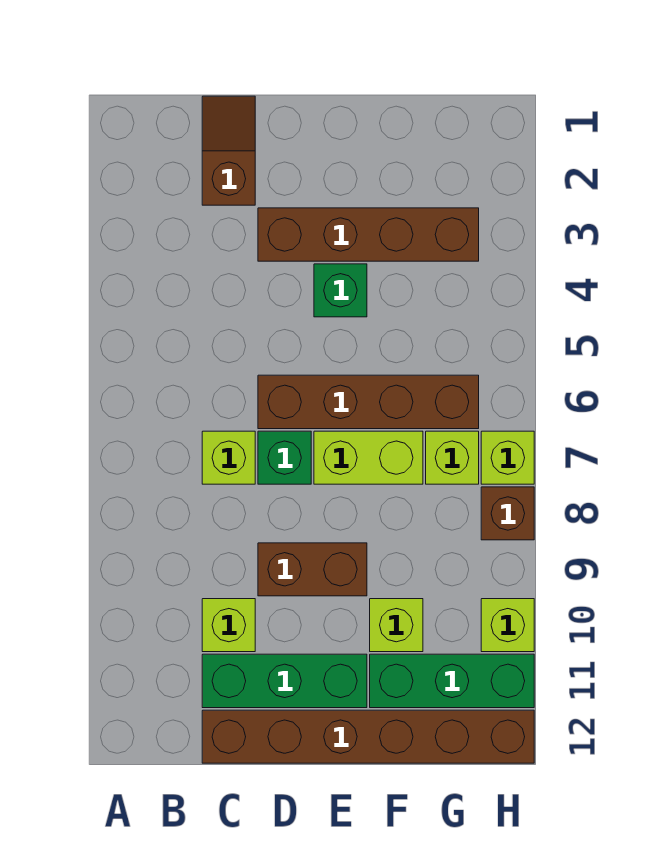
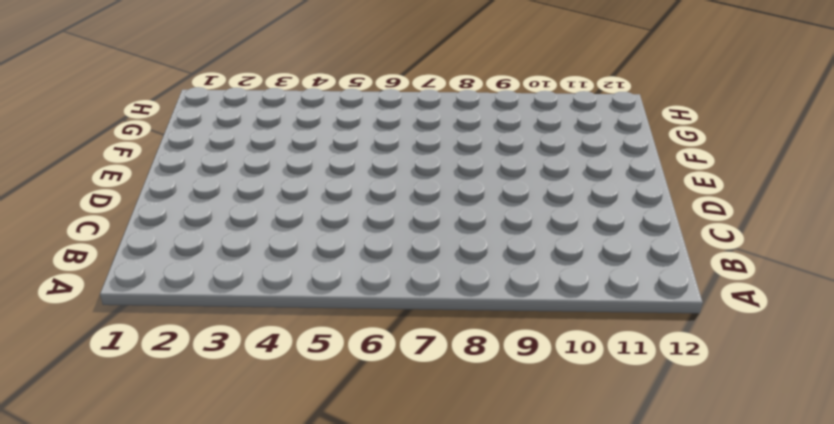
none -> brown slope C1:C2 level 1 top 2
none -> lime brick C7 level 1
none -> lime brick C10 level 1

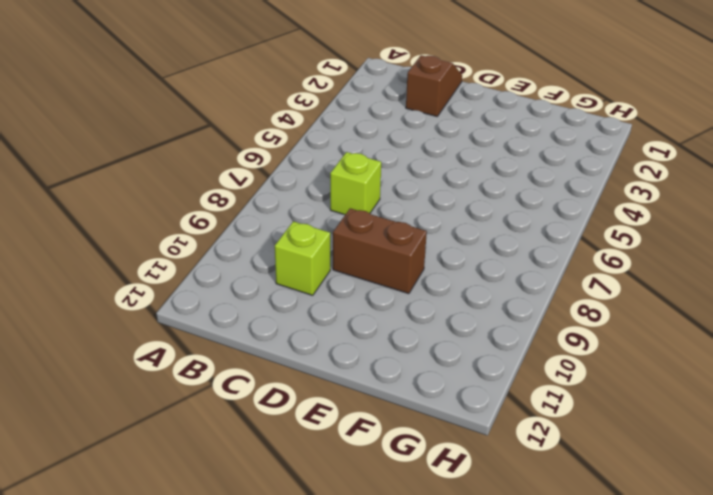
none -> green brick C11:E11 level 1
none -> brown brick C12:H12 level 1
none -> brown brick D3:G3 level 1

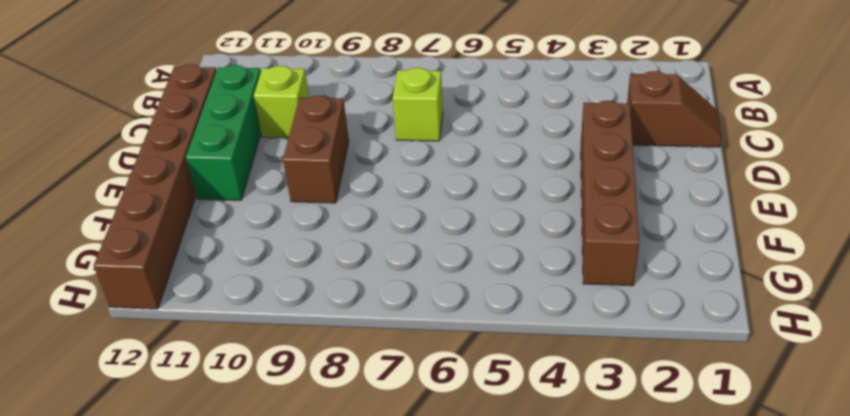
none -> brown brick D6:G6 level 1
none -> green brick D7 level 1
none -> green brick E4 level 1

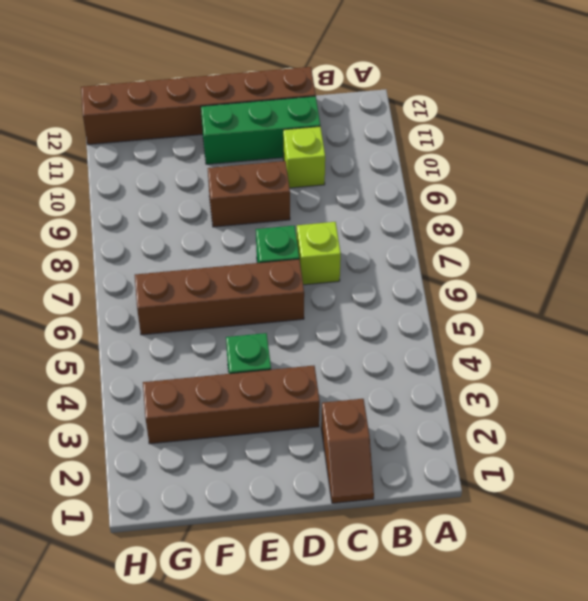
none -> lime brick E7:F7 level 1
none -> lime brick F10 level 1
none -> green brick F11:H11 level 1

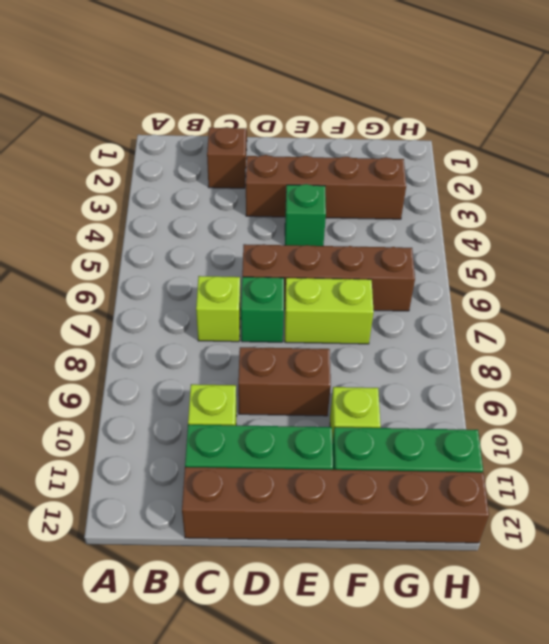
none -> lime brick G7 level 1
none -> lime brick H7 level 1
none -> brown brick H8 level 1

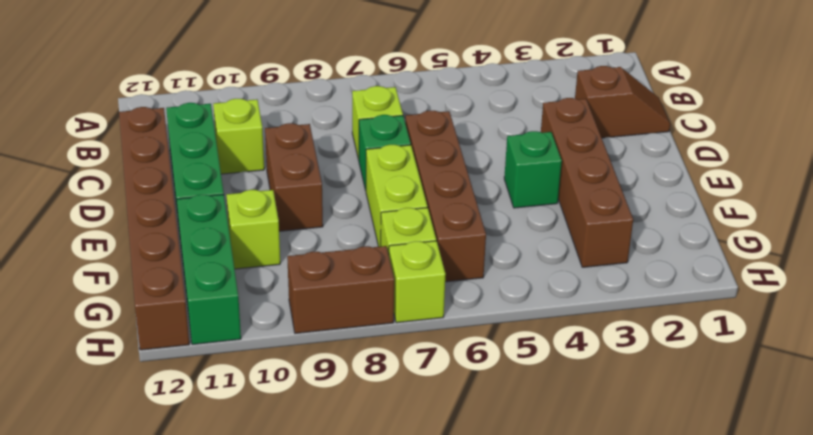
brown brick H8:H9 level 1 -> brown brick H8 level 1
none -> lime brick H10 level 1

